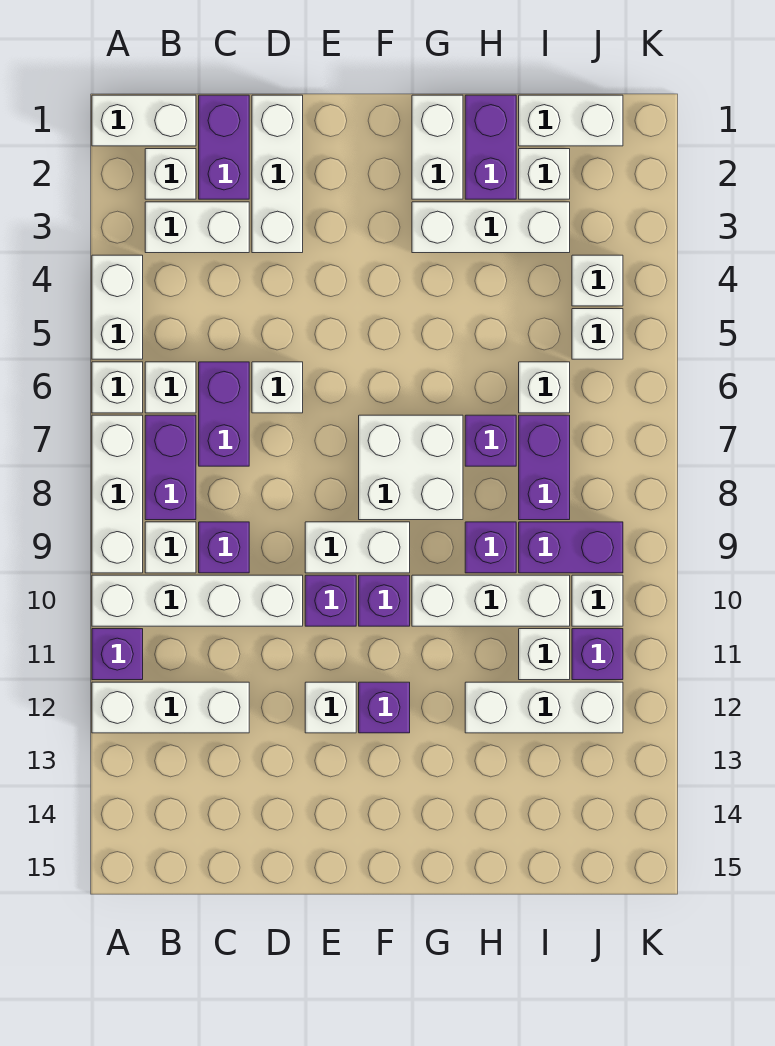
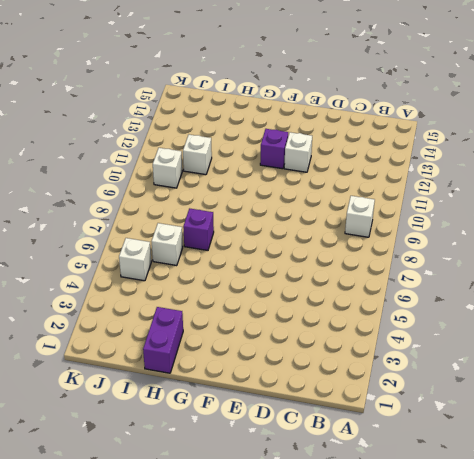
none -> white brick A1:B1 level 1
none -> white brick A4:A5 level 1
none -> white brick A6 level 1
none -> white brick A7:A9 level 1

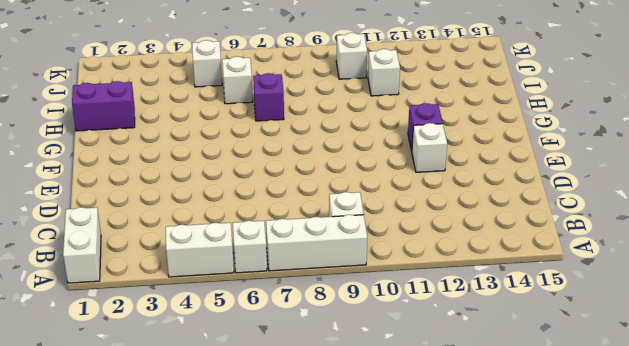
none -> white brick A10:D10 level 1
none -> purple brick A11 level 1
none -> white brick A12:C12 level 1
none -> white brick B2 level 1

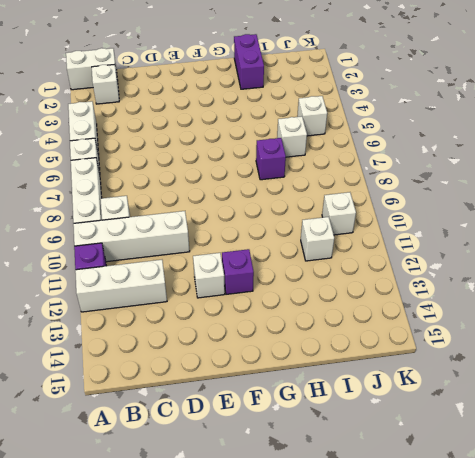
none -> white brick B3:C3 level 1
none -> white brick B6 level 1
none -> purple brick B7:B8 level 1
none -> purple brick C1:C2 level 1

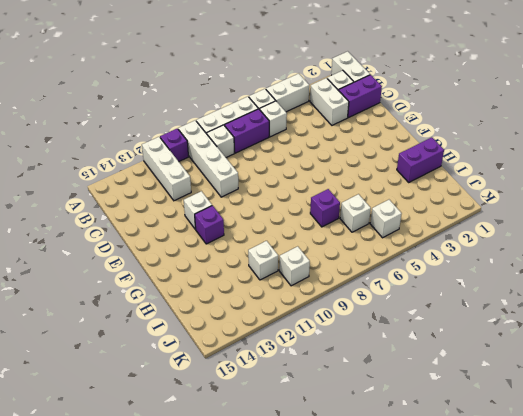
none -> purple brick C6:C7 level 1
none -> purple brick C9 level 1
none -> white brick D1:D3 level 1
none -> white brick D6 level 1

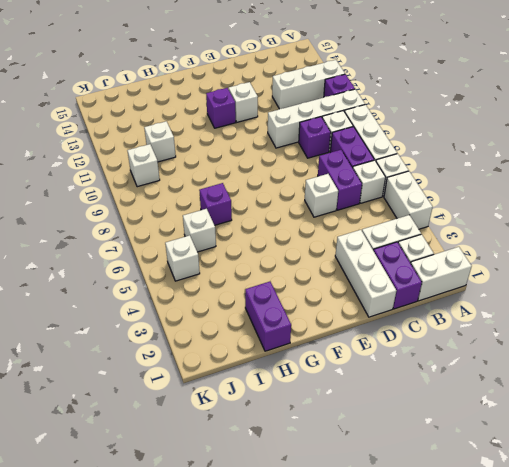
none -> white brick E9:F9 level 1
none -> purple brick E10 level 1
none -> white brick F7:G8 level 1
none -> purple brick F10 level 1

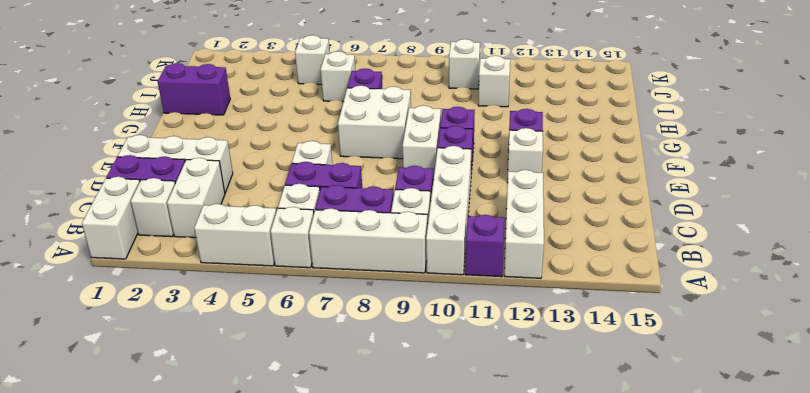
none -> white brick G1:G2 level 1
none -> white brick G3:I3 level 1
none -> white brick G10:I10 level 1
none -> purple brick H9 level 1

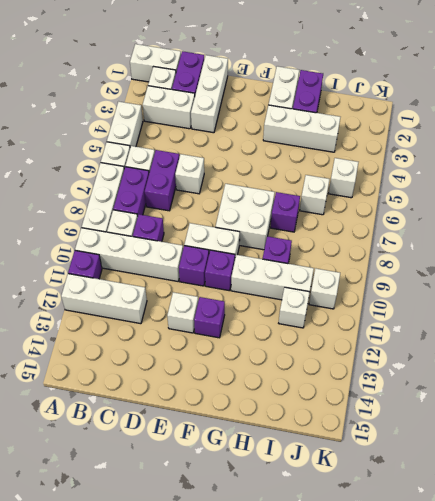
none -> white brick H12:J12 level 1
none -> white brick I1:J1 level 1
none -> white brick I2 level 1
none -> purple brick I7:I8 level 1

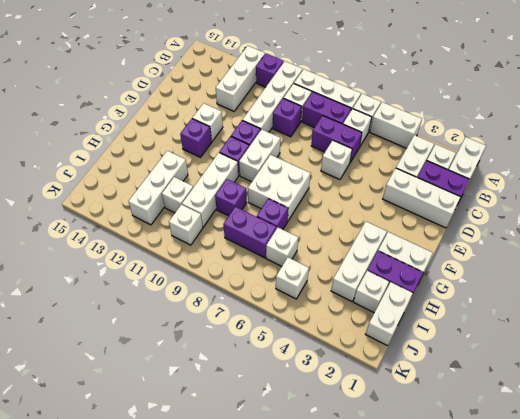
none -> purple brick I9:J9 level 1
none -> white brick J4 level 1
none -> purple brick J11 level 1

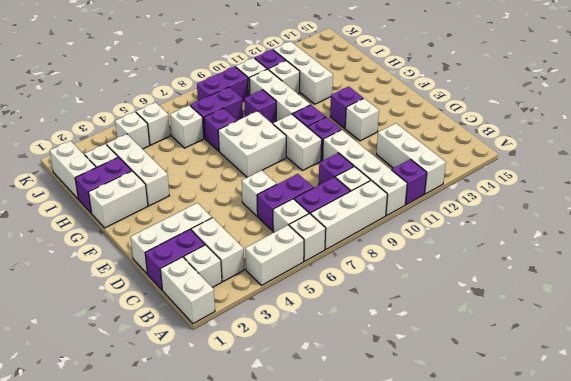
purple brick J8:J9 level 1 -> purple brick I9:J9 level 1

